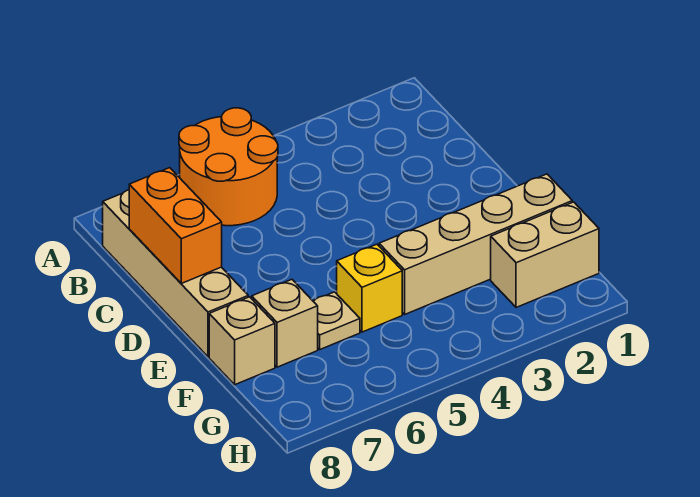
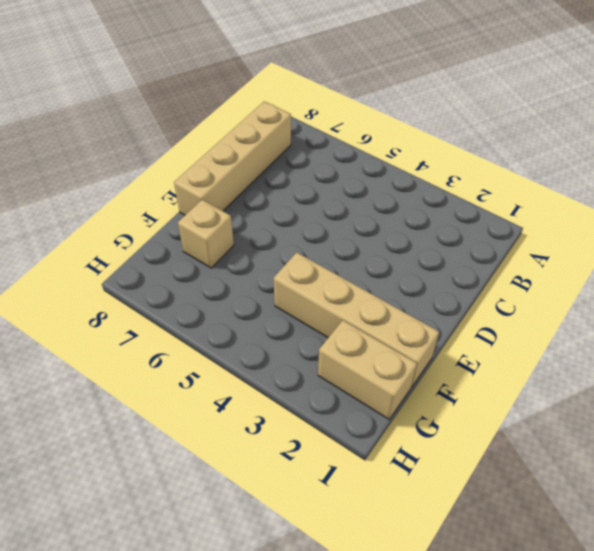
none -> orange round brick A5:B6 level 1
none -> yellow brick F5 level 1

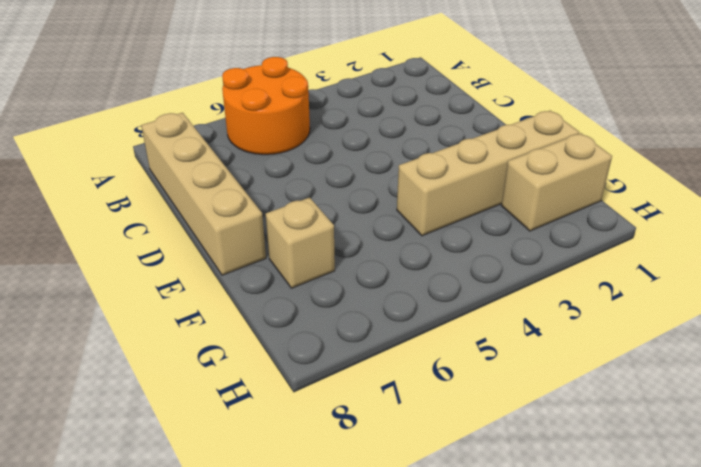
none -> yellow brick F5 level 1
none -> tan plate F6 level 1

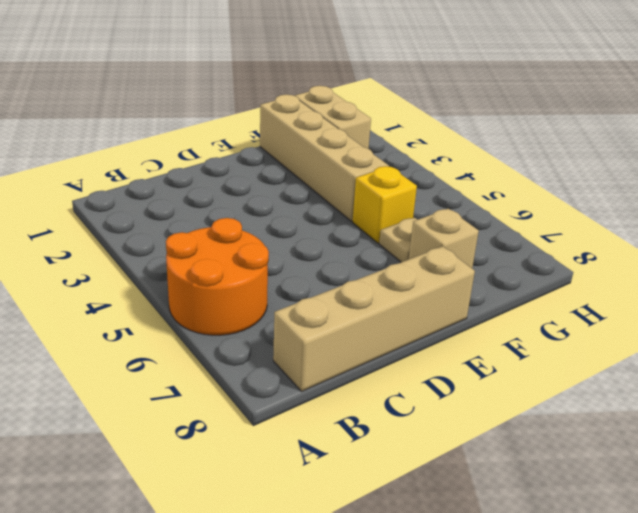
none -> tan brick F8 level 1
none -> orange brick C8:D8 level 2

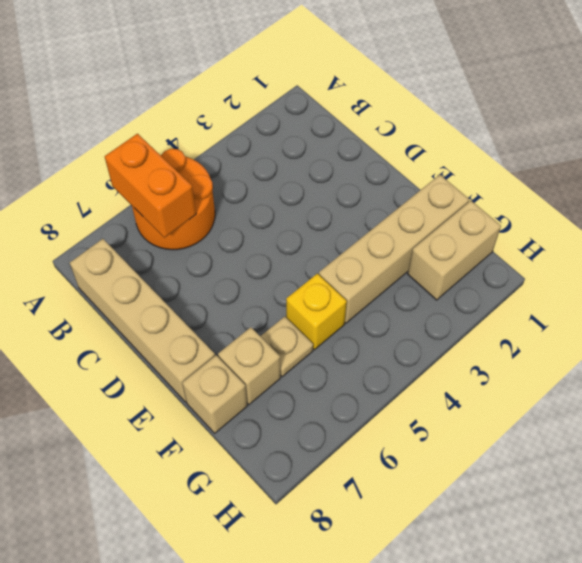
orange brick A6:B6 level 2 -> orange brick C8:D8 level 2

